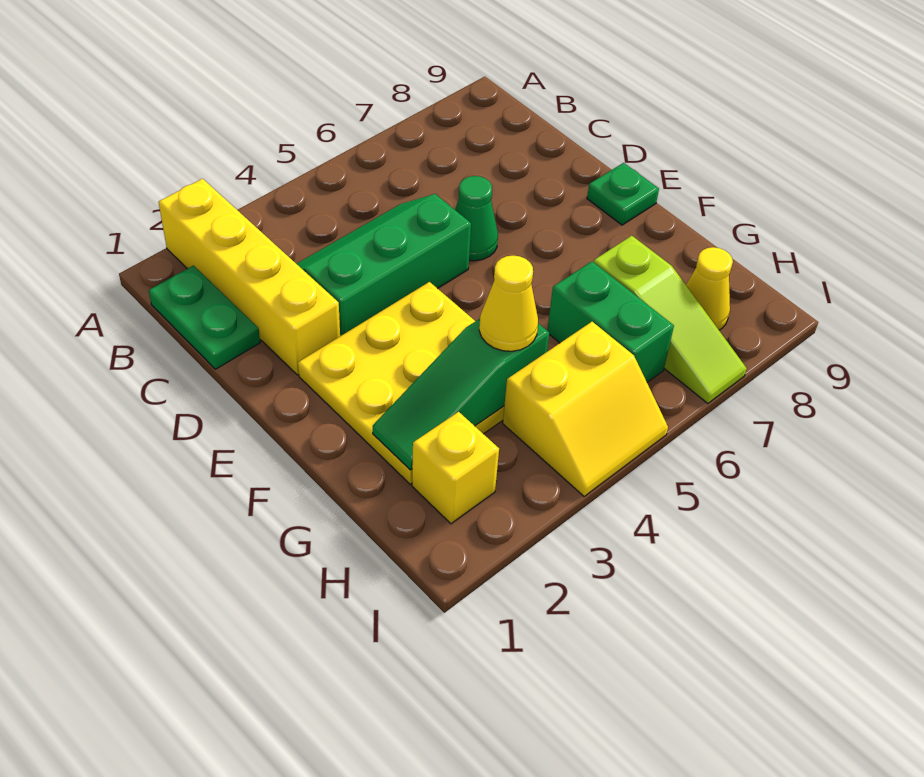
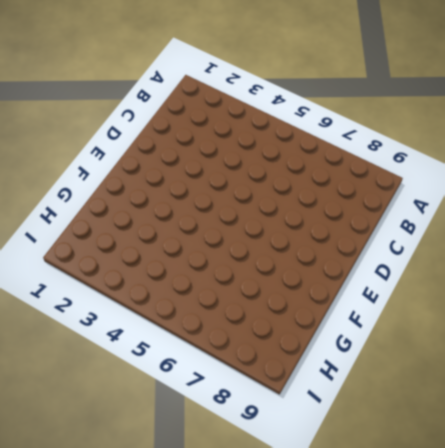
none -> yellow brick A2:D2 level 1
none -> green plate B1:C1 level 1
none -> green slope C3:D5 level 1 top D

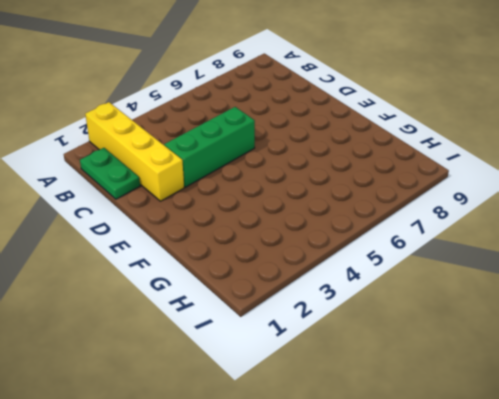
none -> green cone D6 level 1
none -> yellow plate E2:G4 level 1
none -> green plate E9 level 1

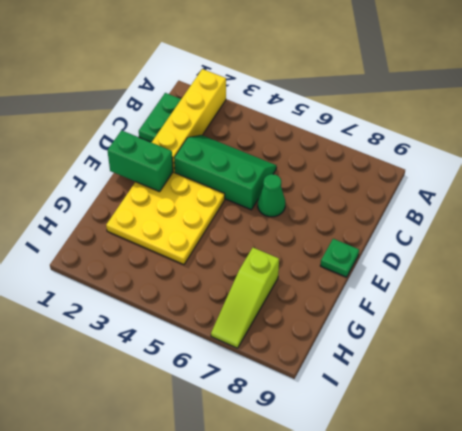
green brick E1:E2 level 2 -> green brick G6:H6 level 1
none -> yellow brick H2 level 1
none -> yellow slope H4:I5 level 1 top H
none -> yellow cone H8 level 1

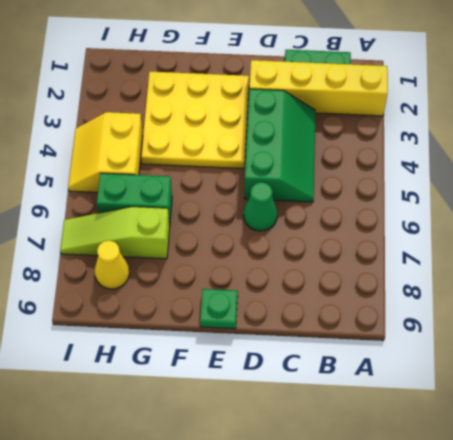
none -> yellow brick H2 level 1
none -> green slope G2:G4 level 2 top 4
none -> yellow cone G4 level 3

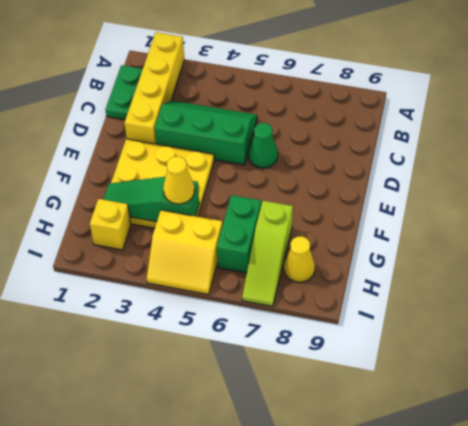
none -> green plate E9 level 1

